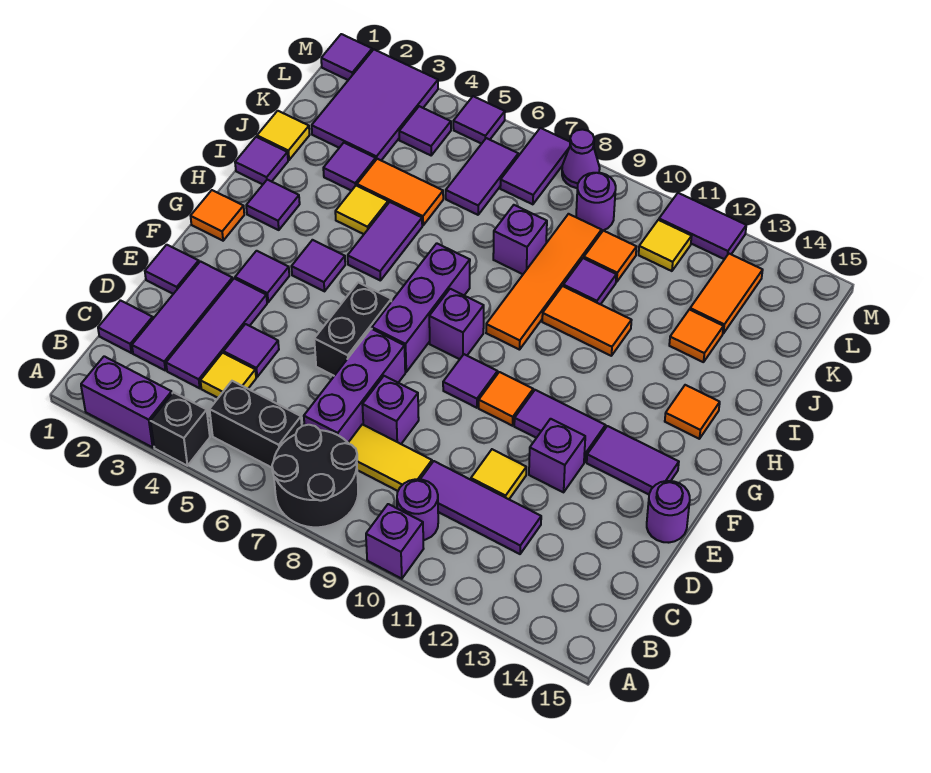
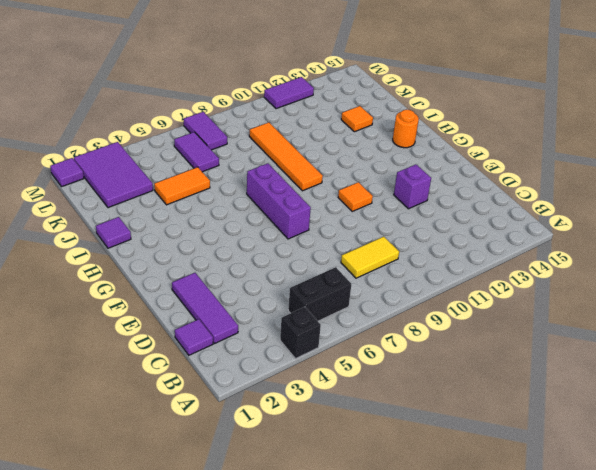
orange round brick H14 level 1 -> orange tile H14 level 1
none -> purple brick A2:A3 level 1
none -> black round brick A7:B8 level 1
none -> purple brick A10 level 1
none -> purple round brick B10 level 1

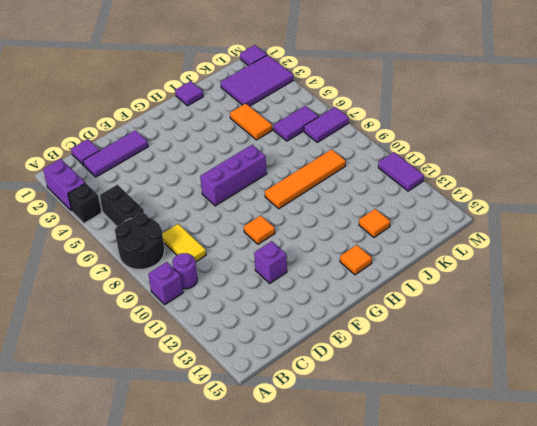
none -> purple tile C3:E3 level 1
none -> yellow tile C4 level 1
none -> purple brick C7:E7 level 1
none -> purple tile C10:C12 level 1

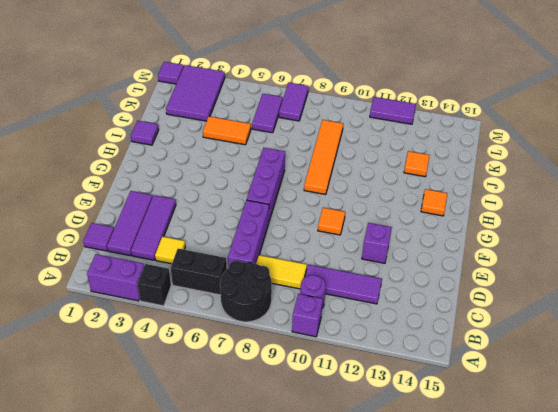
none -> purple tile D4 level 1
none -> purple brick D8 level 1
none -> yellow tile D11 level 1
none -> purple tile E1 level 1

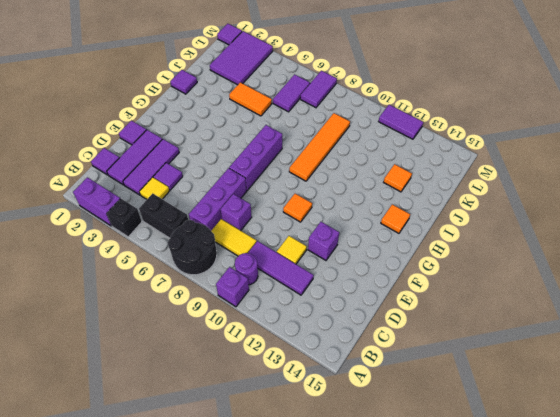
none -> black brick E6:F6 level 1
none -> purple round brick E15 level 1
none -> purple tile F3 level 1
none -> purple tile F9 level 1

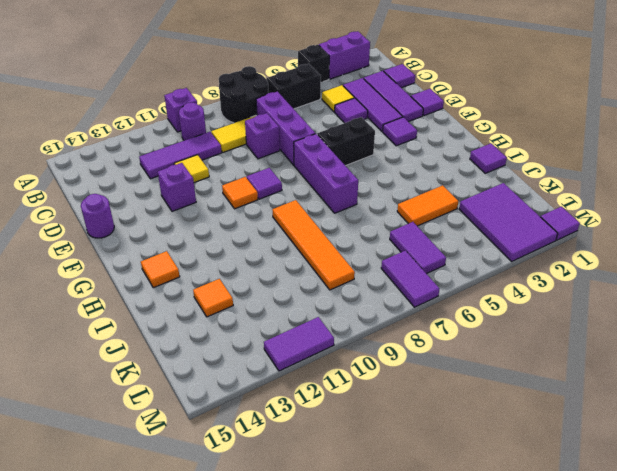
black brick F5:F6 level 1 -> black brick E6:F6 level 1
none -> purple tile F11:F12 level 1
none -> purple tile F13:F14 level 1
none -> orange tile G1 level 1
none -> purple tile G4 level 1

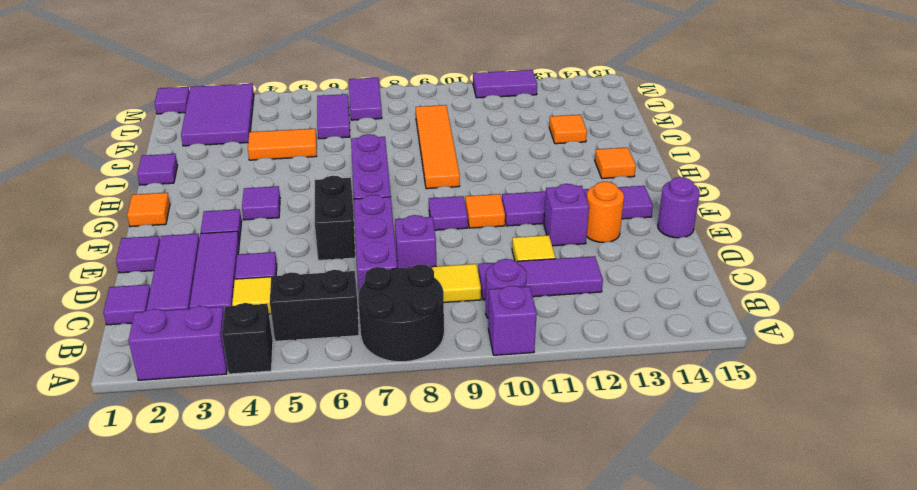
orange round brick E13 level 1 -> none
none -> purple brick G8 level 1
none -> purple tile H2 level 1
none -> purple tile H5:I5 level 1
none -> yellow tile I4 level 1

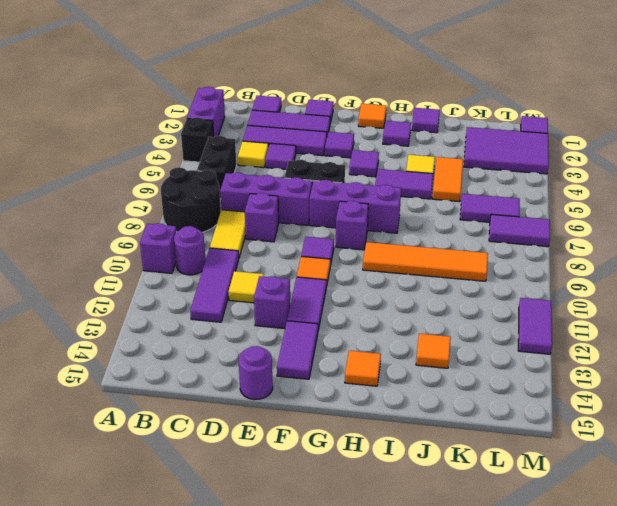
none -> orange tile I10:I11 level 1
none -> yellow tile J1 level 1
none -> purple tile J3 level 1
none -> purple brick J8 level 1

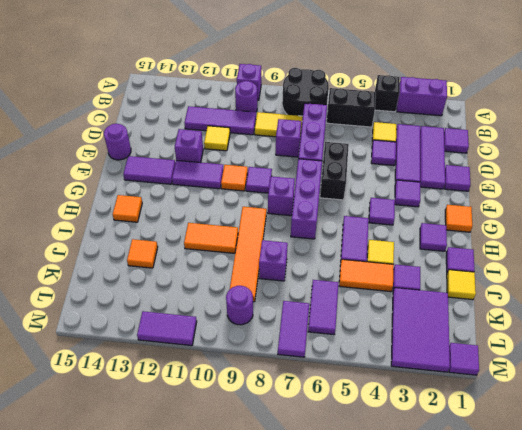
none -> purple tile J10 level 1
none -> orange tile K10 level 1
none -> orange tile K13:L13 level 1
none -> purple tile L4 level 1

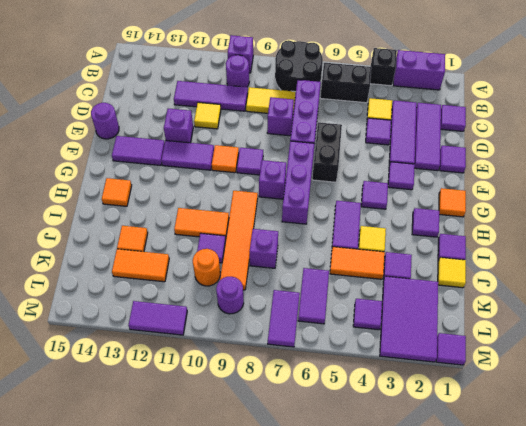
orange round brick K10 level 1 -> orange tile K10 level 1
orange tile K12:K13 level 1 -> orange tile K13:L13 level 1
none -> yellow tile L11 level 1
none -> purple tile M5 level 1
none -> purple cone M8 level 1

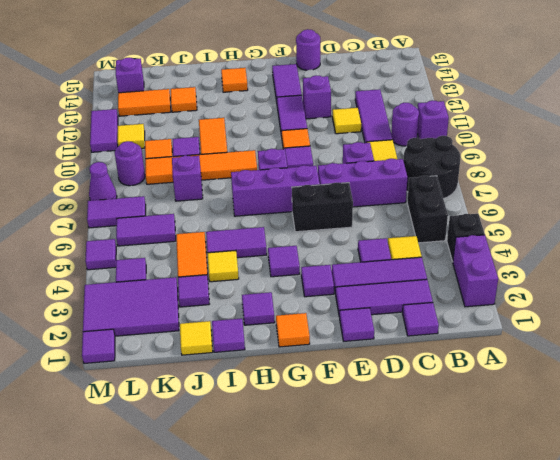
purple brick L14 level 1 -> none

